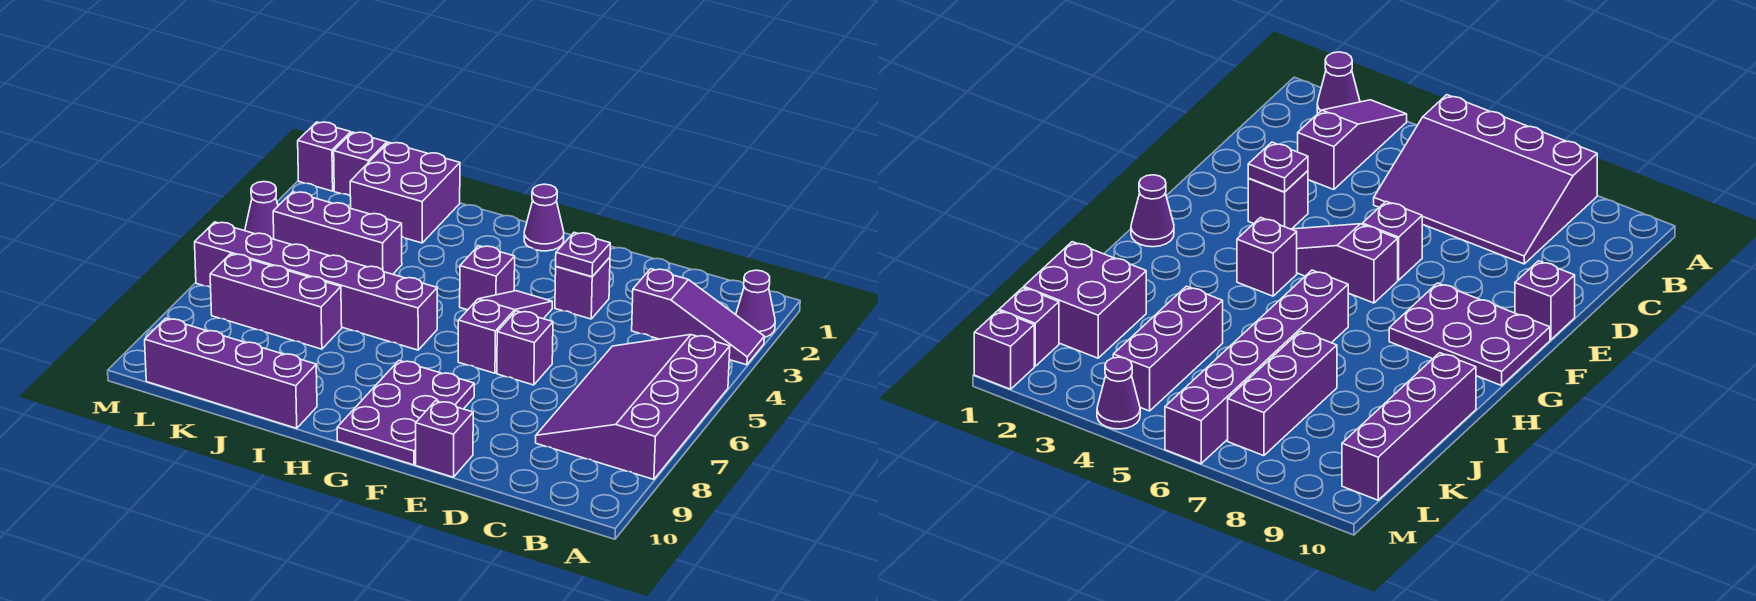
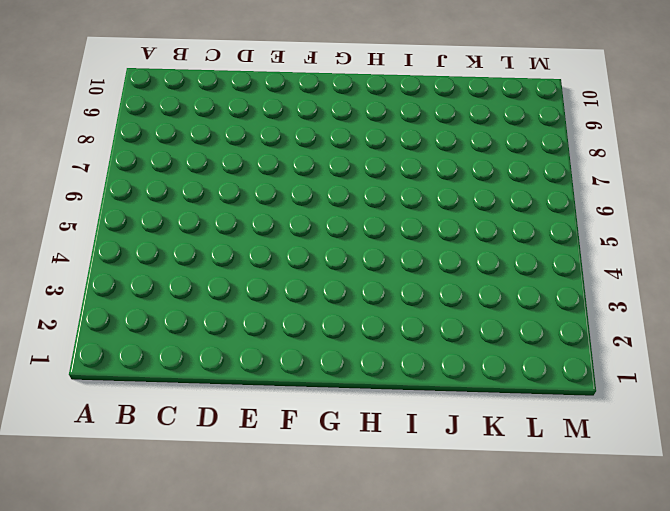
none -> purple cone A2 level 1
none -> purple slope A3:C3 level 1 top C
none -> purple slope A5:C8 level 1 top A

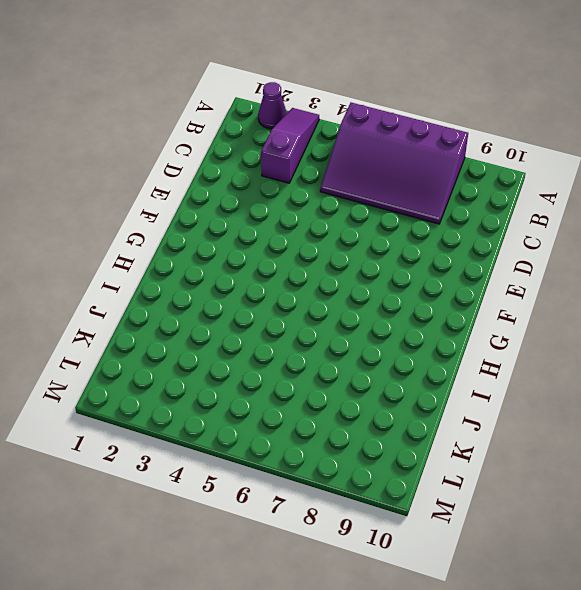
none -> purple brick E3 level 1
none -> purple brick E6 level 1
none -> purple brick E10 level 1

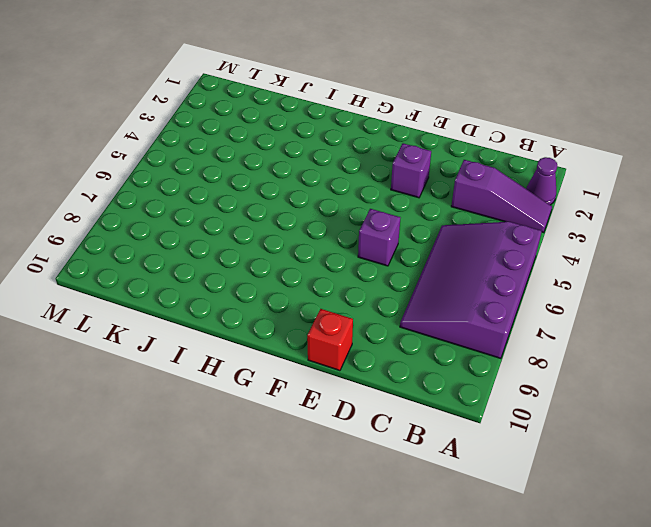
red brick E10 level 1 -> purple brick E10 level 1
none -> purple slope F4:F6 level 1 top 6
none -> purple plate F8:G10 level 1
none -> purple cone G1 level 1

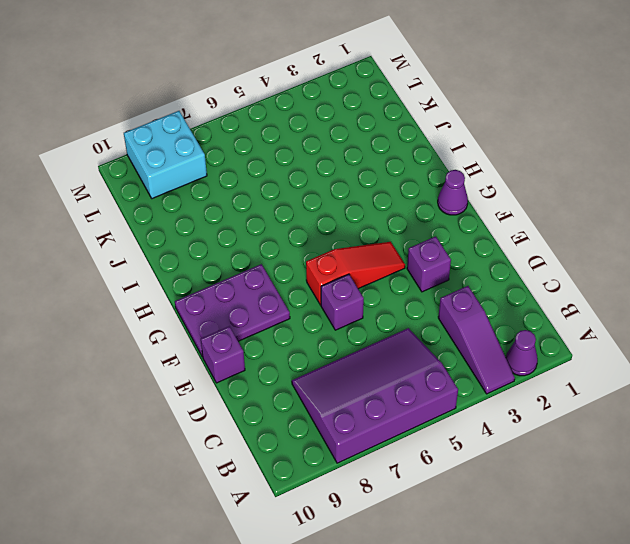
red slope F4:F6 level 1 top 6 -> purple slope F4:F6 level 1 top 6
cyan brick L8:M9 level 1 -> none
none -> purple brick G4 level 1
none -> purple brick H6:M6 level 1
none -> purple brick I10:L10 level 1

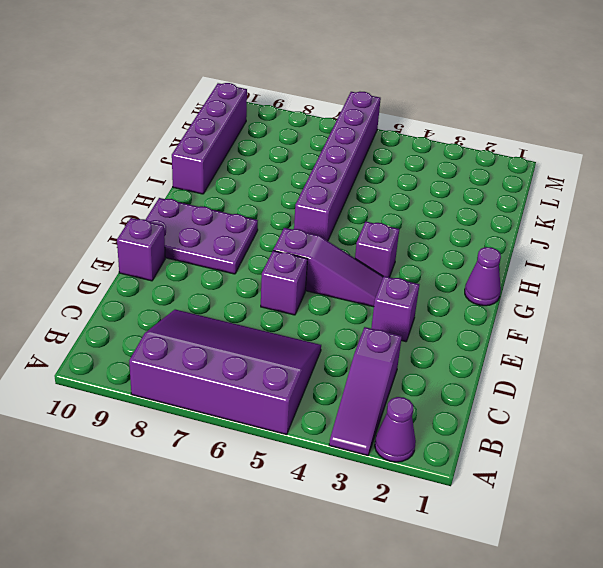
none -> purple brick J1:K2 level 1
none -> purple brick J4:L4 level 1
none -> purple brick J7:L7 level 1

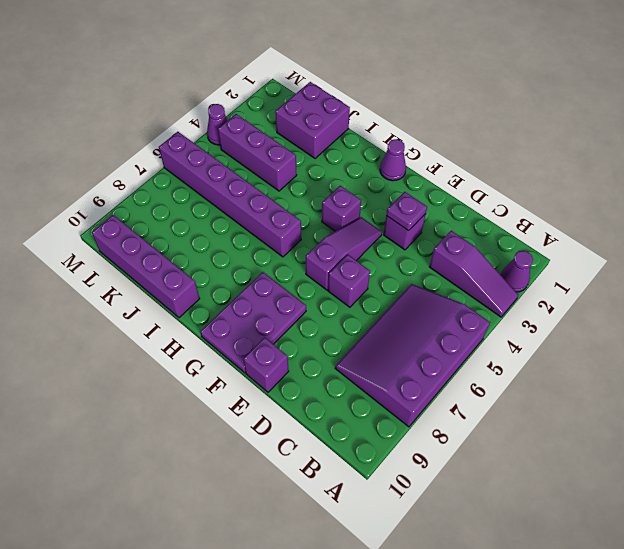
none -> purple brick J7:L7 level 1
none -> purple brick L1 level 1
none -> purple brick M1 level 1

